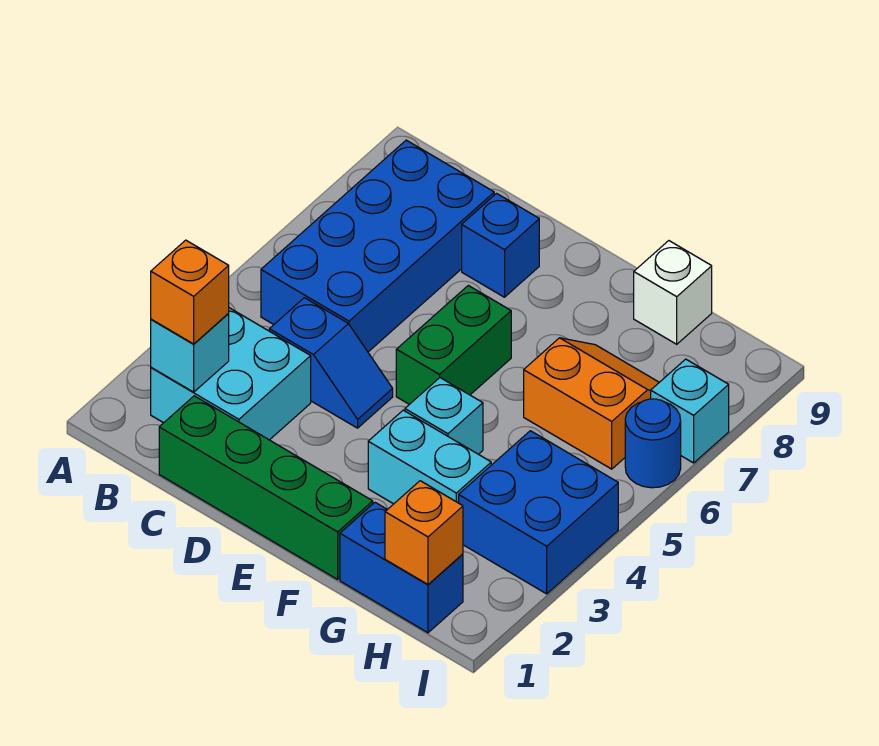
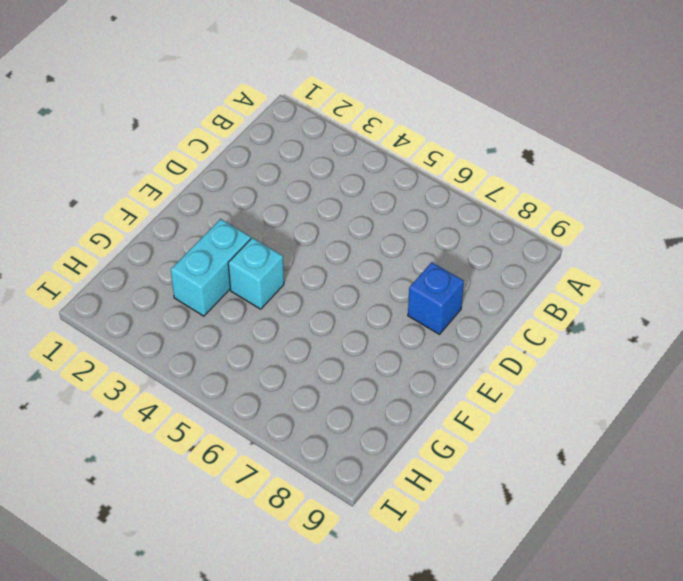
none -> cyan brick B2:C3 level 1
none -> blue brick B5:C8 level 1
none -> green brick C1:F1 level 1

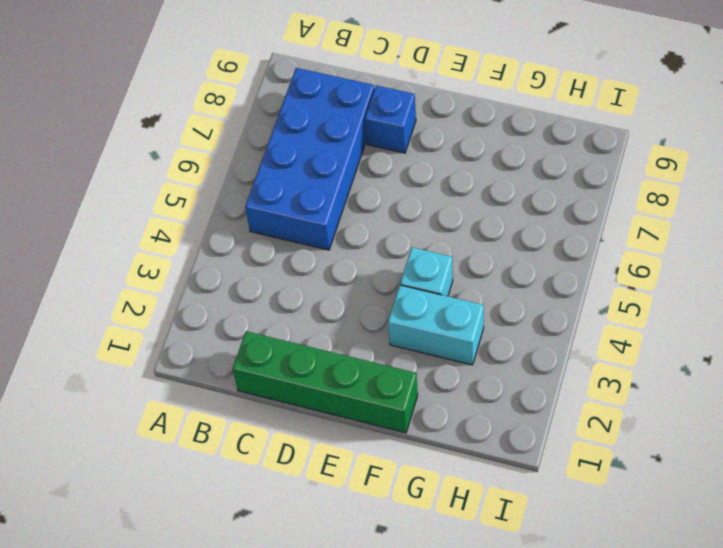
none -> cyan brick B2:C3 level 1
none -> blue slope C4:D4 level 1 top C
none -> green brick E5:E6 level 1

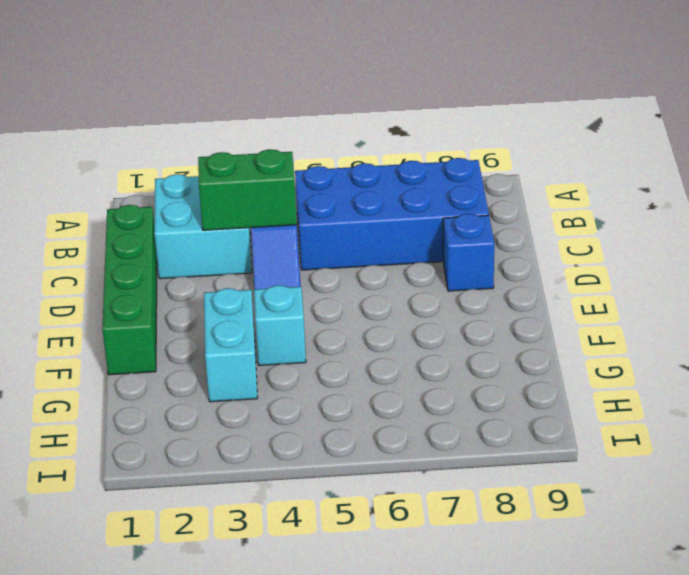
green brick C3:C4 level 2 -> green brick E5:E6 level 1
none -> blue brick G1:H1 level 1
none -> orange slope G6:H7 level 1 top 6
none -> white brick G9 level 1

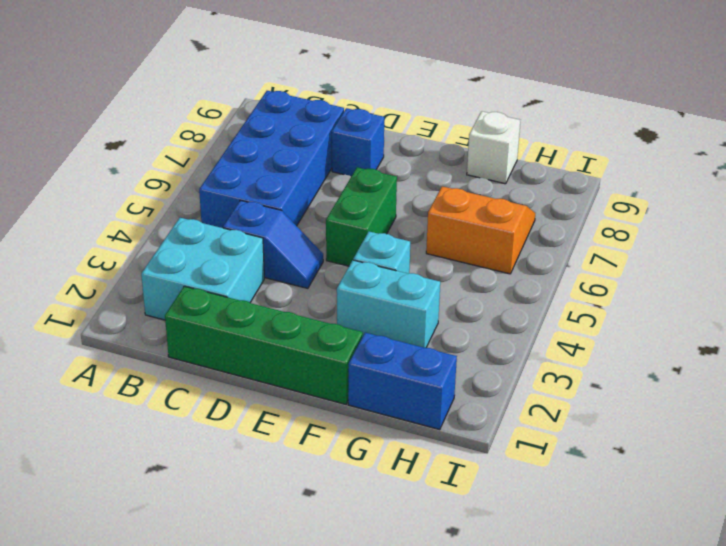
none -> blue brick H3:I4 level 1
none -> blue round brick I6 level 1
none -> cyan brick I7 level 1

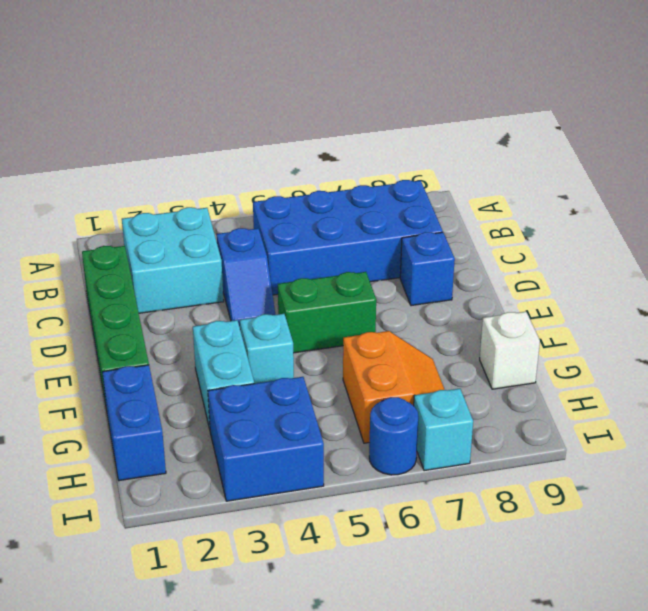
none -> cyan brick B2 level 2
none -> orange brick H1 level 2
none -> orange brick B2 level 3

